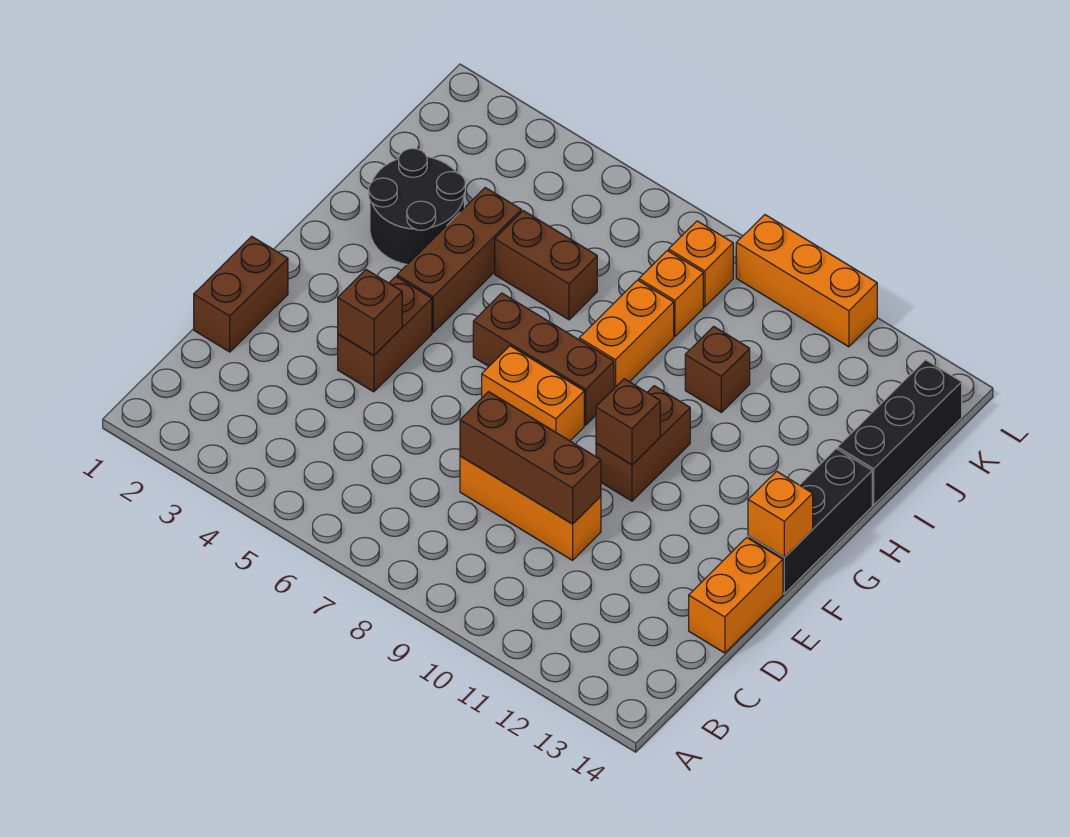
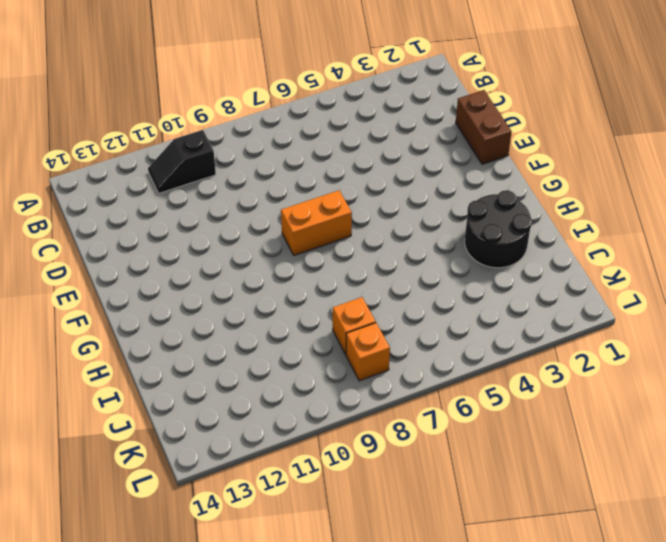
black slope B10:B11 level 1 top 10 -> none
none -> orange brick D8:D10 level 1
none -> orange brick D14:E14 level 1
none -> brown brick E4:F4 level 1

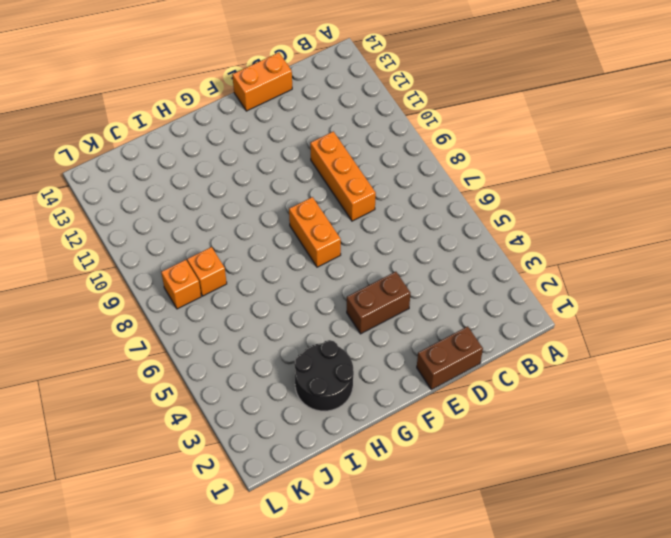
none -> brown brick F10:G10 level 1
none -> black brick F14:H14 level 1
none -> brown brick G4:I4 level 1

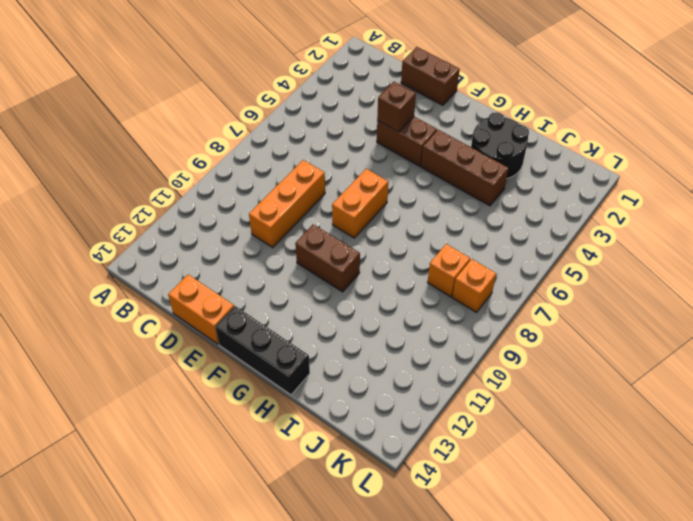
none -> brown brick G6:G8 level 1
none -> orange brick H8:I8 level 1
none -> brown brick I5:I6 level 1

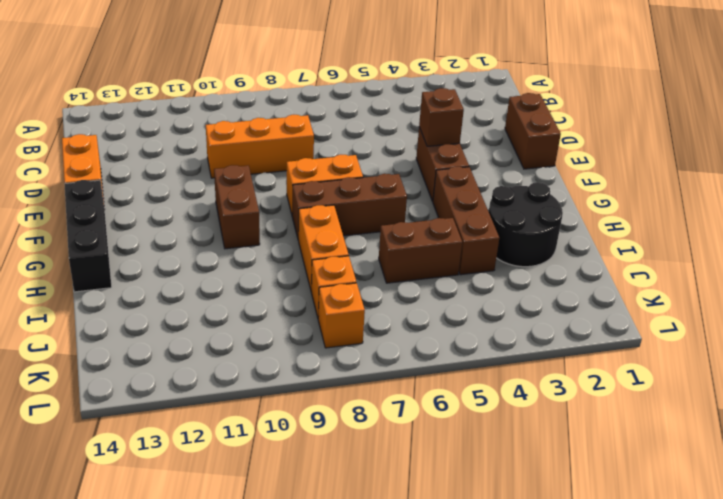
none -> brown brick I10 level 1
none -> black brick I14:K14 level 1
none -> orange brick L9:L11 level 1

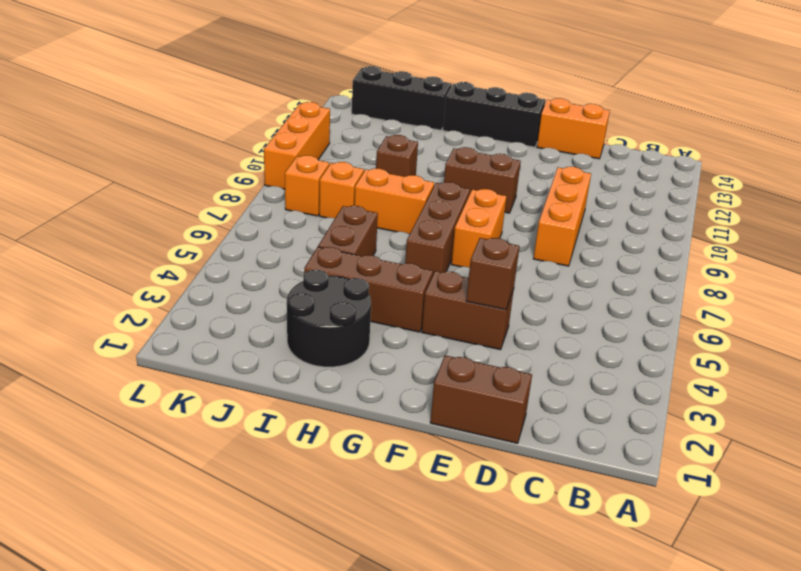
none -> brown brick D8:D10 level 2
none -> brown brick F10 level 2
none -> orange brick F14 level 2

